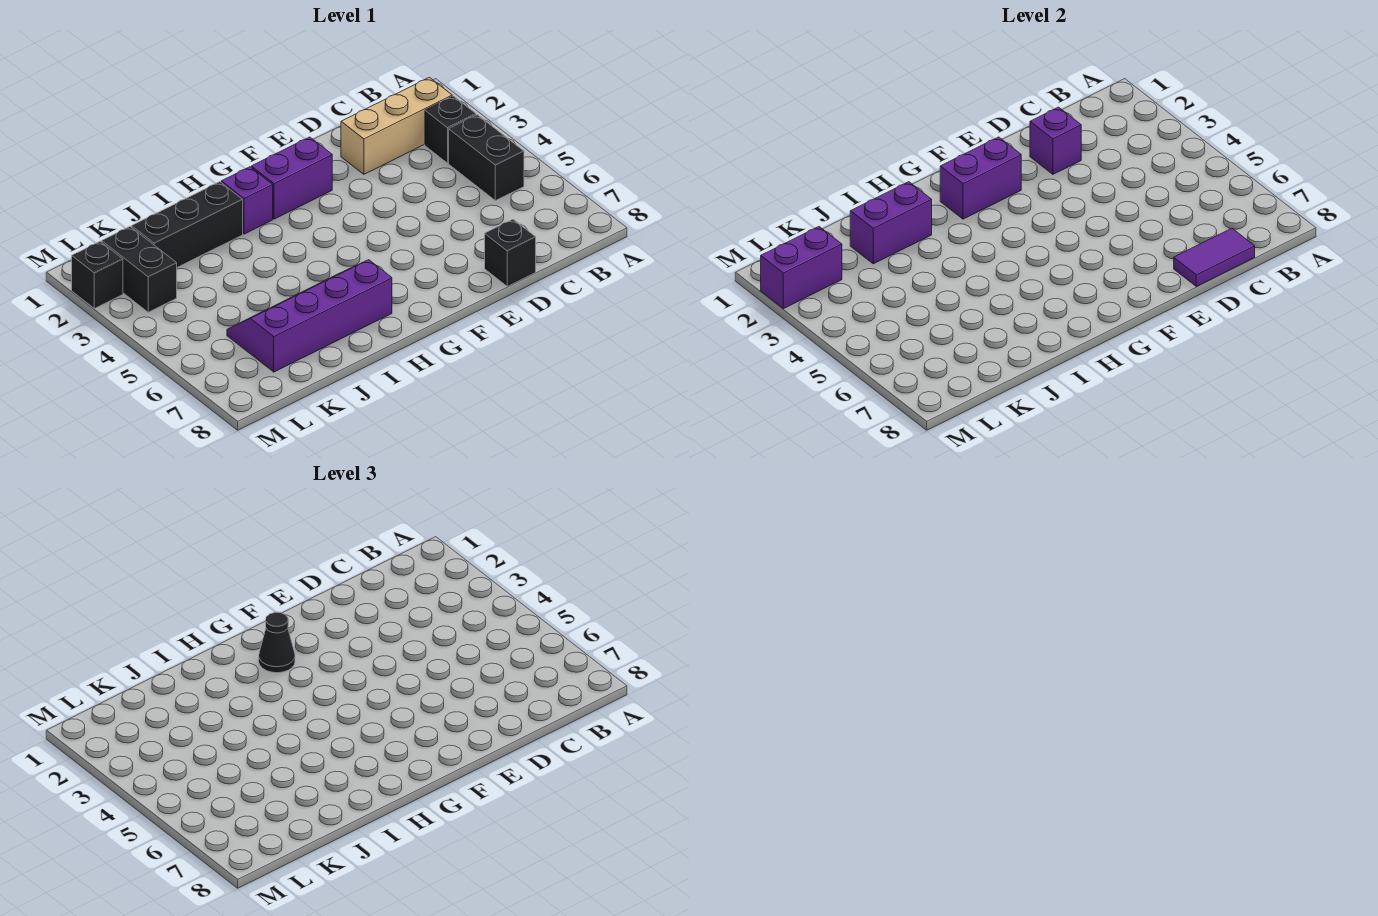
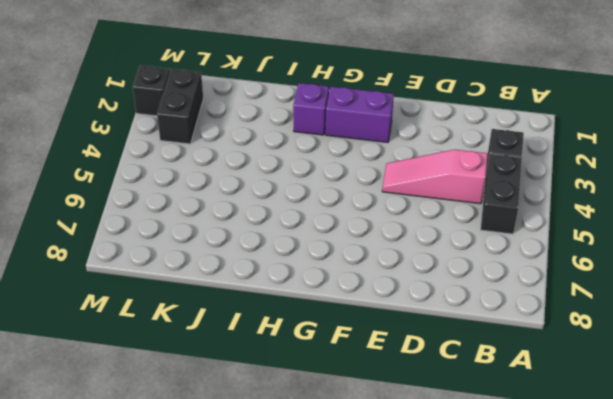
pink slope C4:E4 level 1 top C -> none
none -> tan brick B2:D2 level 1
none -> black brick D8 level 1
none -> purple slope H6:K7 level 1 top 7

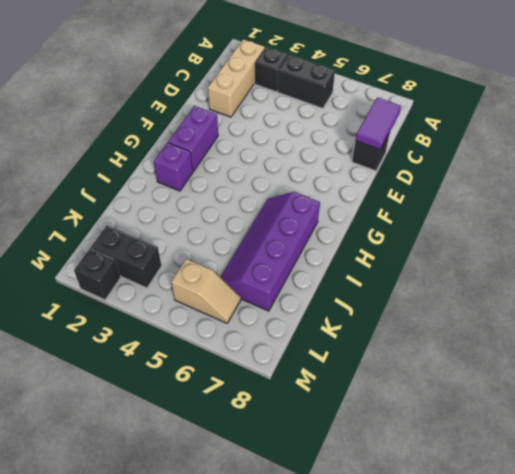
tan slope L5:L6 level 1 top 5 -> none
none -> black brick I2:K2 level 1
none -> purple brick D2 level 2
none -> purple brick F2:G2 level 2

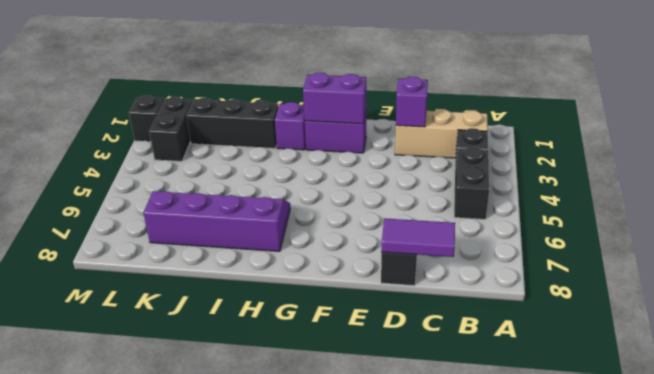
none -> purple brick I2:J2 level 2
none -> purple brick L2:M2 level 2
none -> black cone G2 level 3

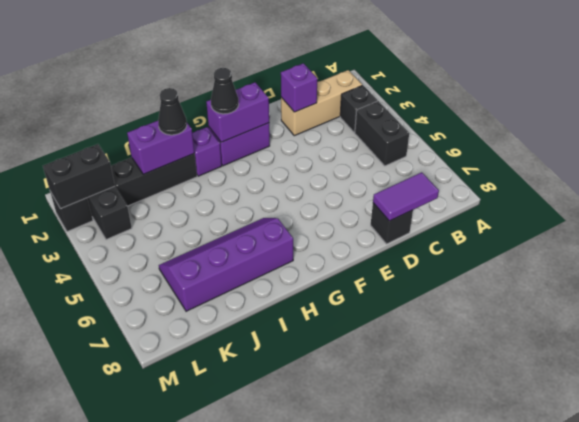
black cone I2 level 3 -> none
black brick L2:M2 level 2 -> purple brick L2:M2 level 2

